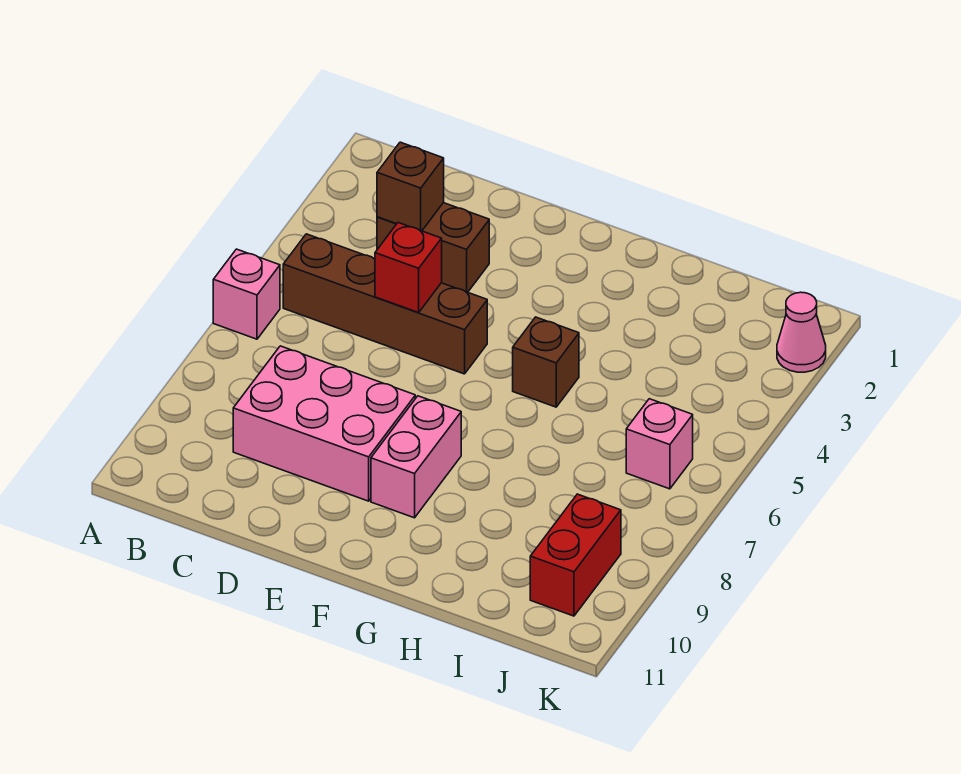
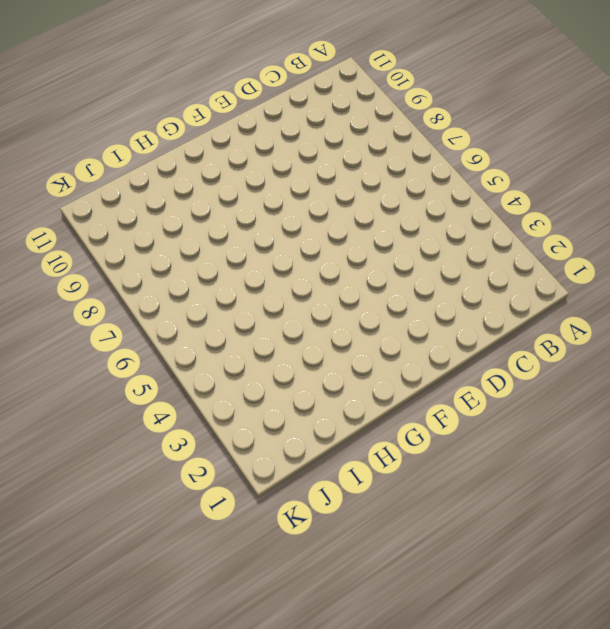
none -> pink brick A6 level 1
none -> brown brick B5:E5 level 1

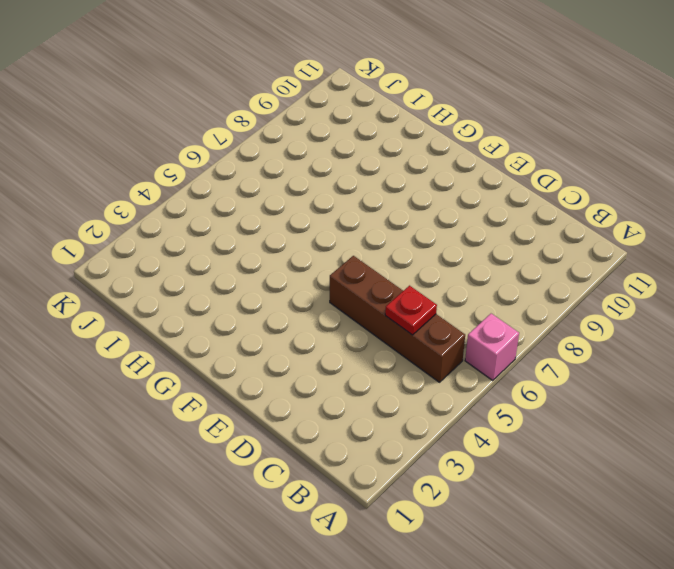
red plate C5 level 2 -> none
none -> brown brick C3:D3 level 1
none -> pink brick C8:E9 level 1

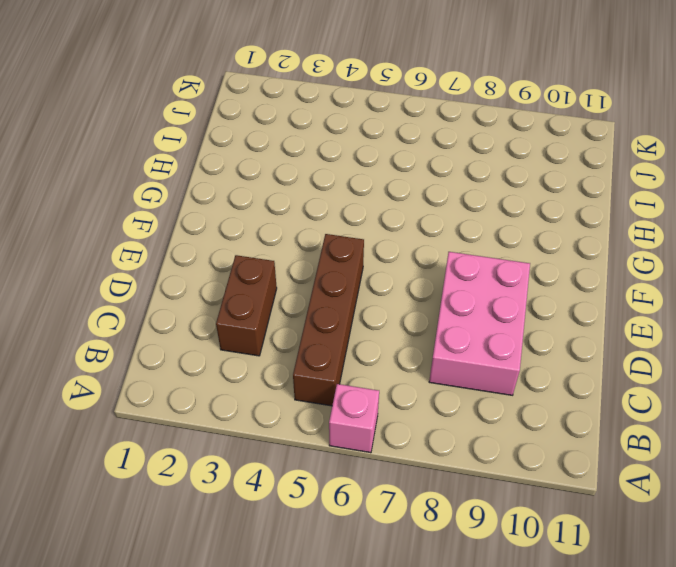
none -> pink brick F8:F9 level 1
none -> brown brick G5 level 1

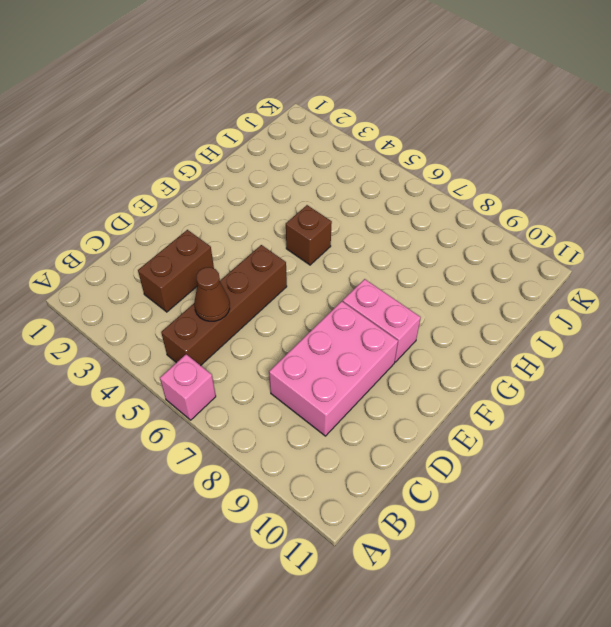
brown cone C5 level 2 -> none
none -> pink brick J6 level 1
none -> red brick J9:J10 level 1

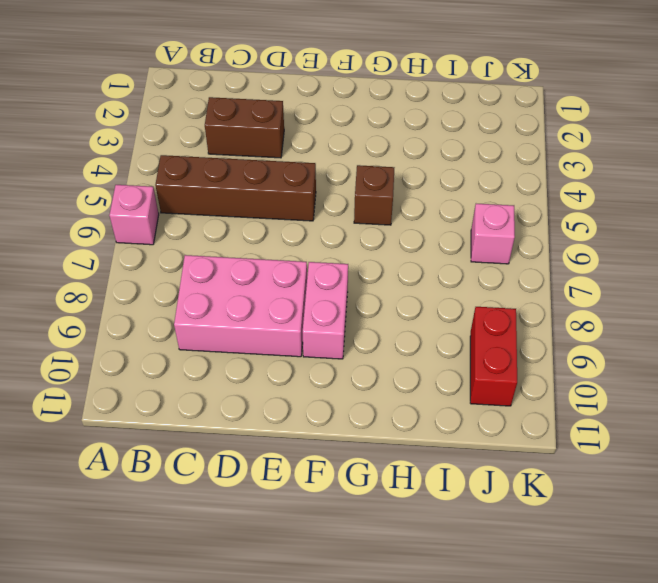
none -> pink cone K2 level 1
none -> brown brick C3 level 2

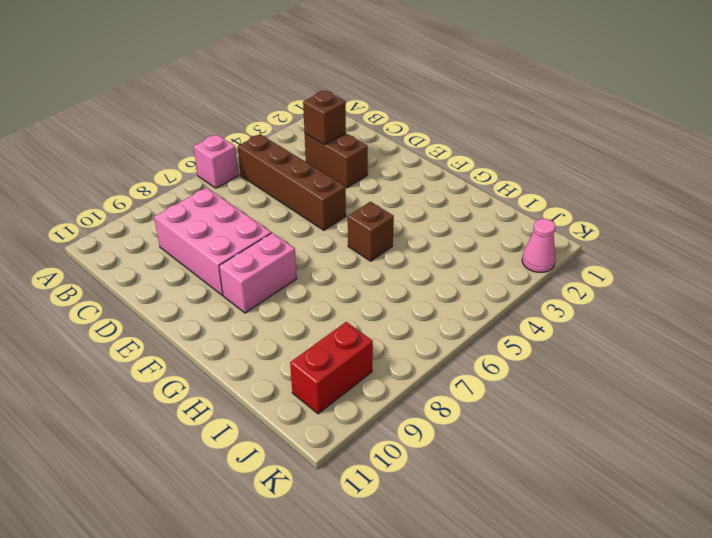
none -> pink brick J6 level 1
none -> red brick D5 level 2

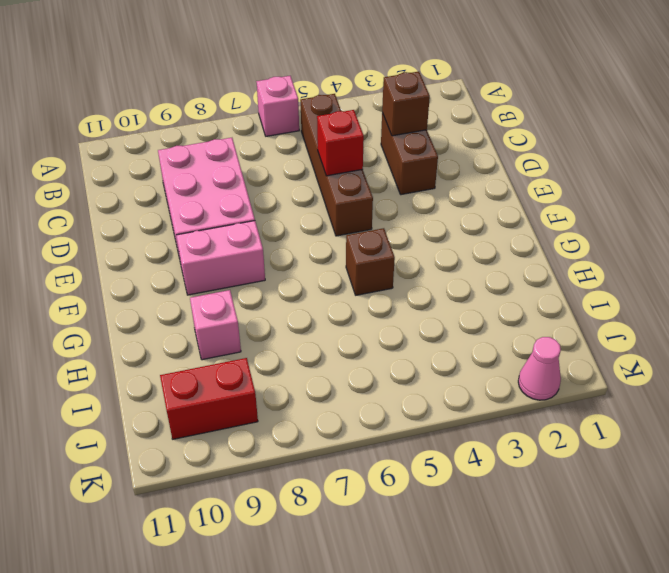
pink brick H9 level 1 -> pink brick J6 level 1

